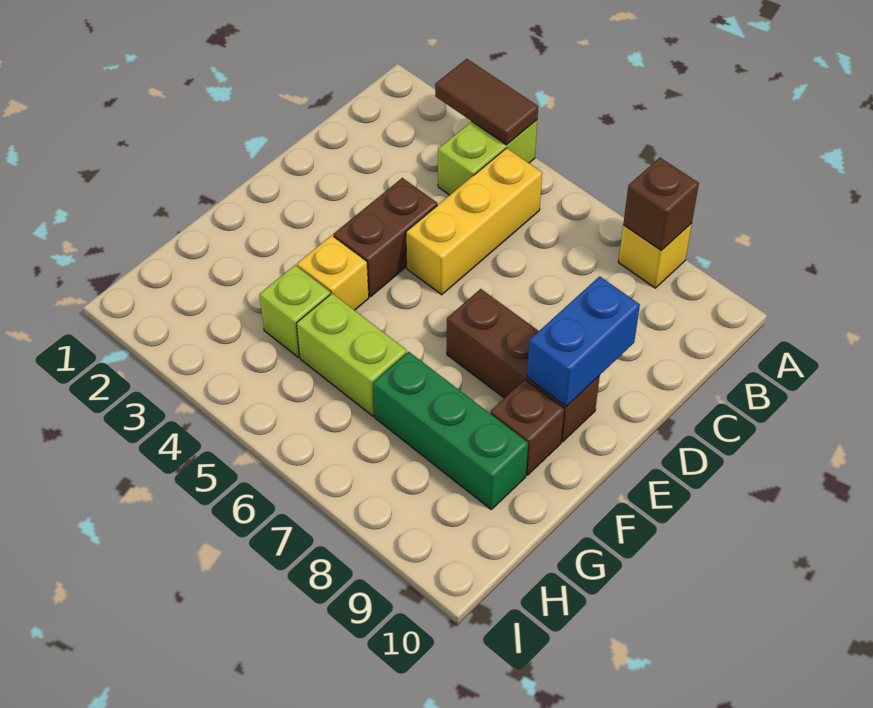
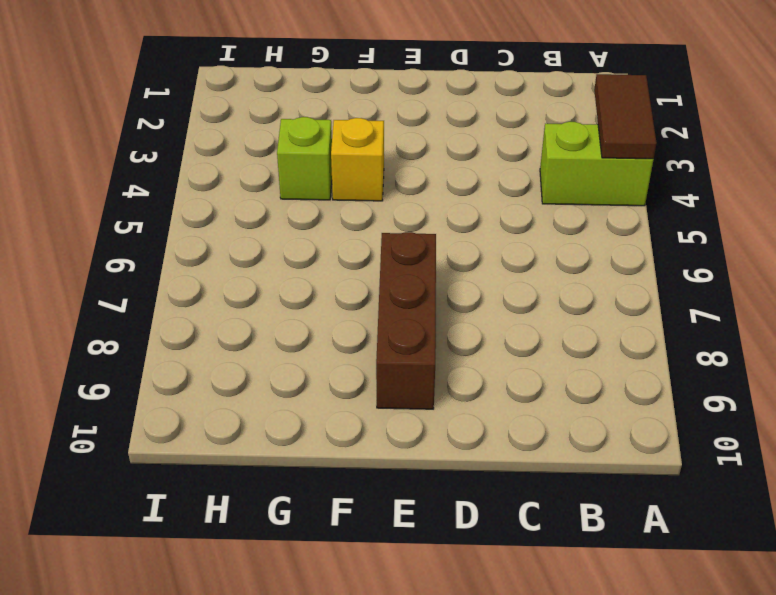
none -> yellow brick A8 level 1
none -> yellow brick B5:D5 level 1
none -> brown brick D4:E4 level 1

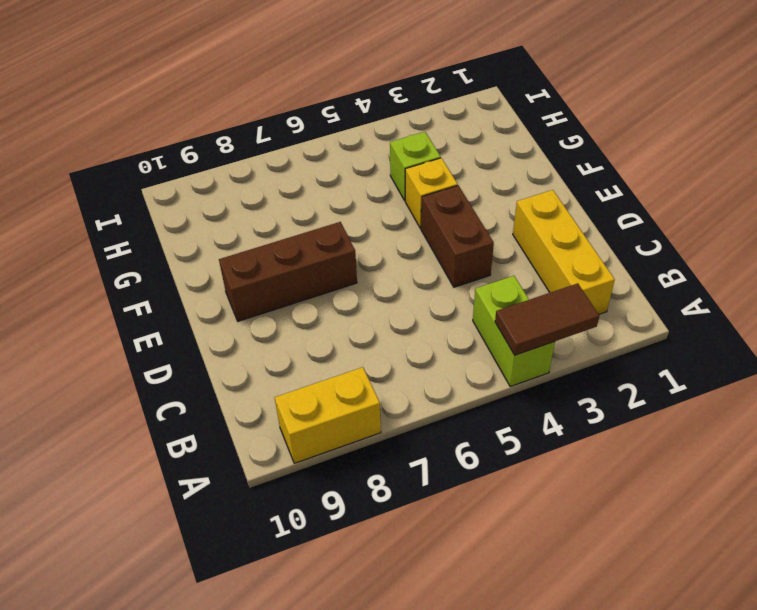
yellow brick A8:A9 level 1 -> yellow brick A8 level 1
yellow brick B2:D2 level 1 -> yellow brick B5:D5 level 1
none -> brown brick F9 level 1
none -> lime brick G5:G6 level 1
none -> green brick G7:G9 level 1

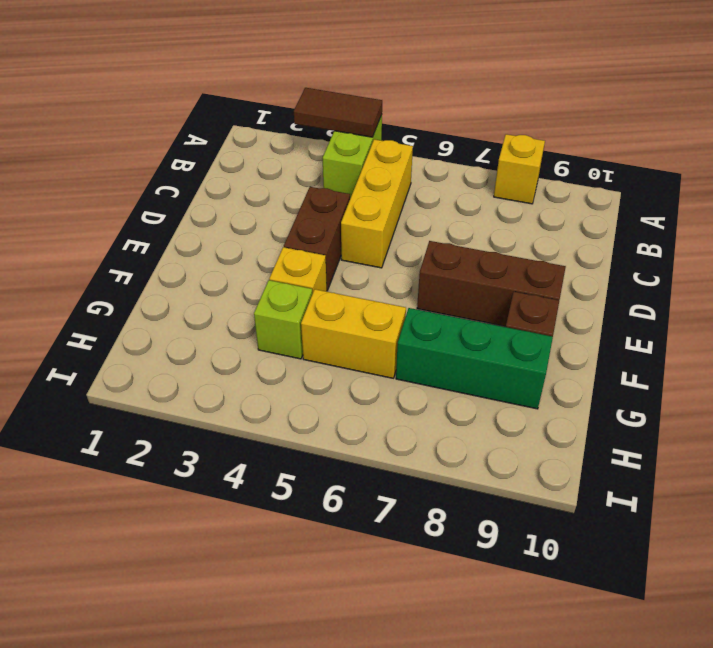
yellow brick G5:G6 level 1 -> lime brick G5:G6 level 1
none -> brown brick A8 level 2
none -> blue brick D9:E9 level 2

